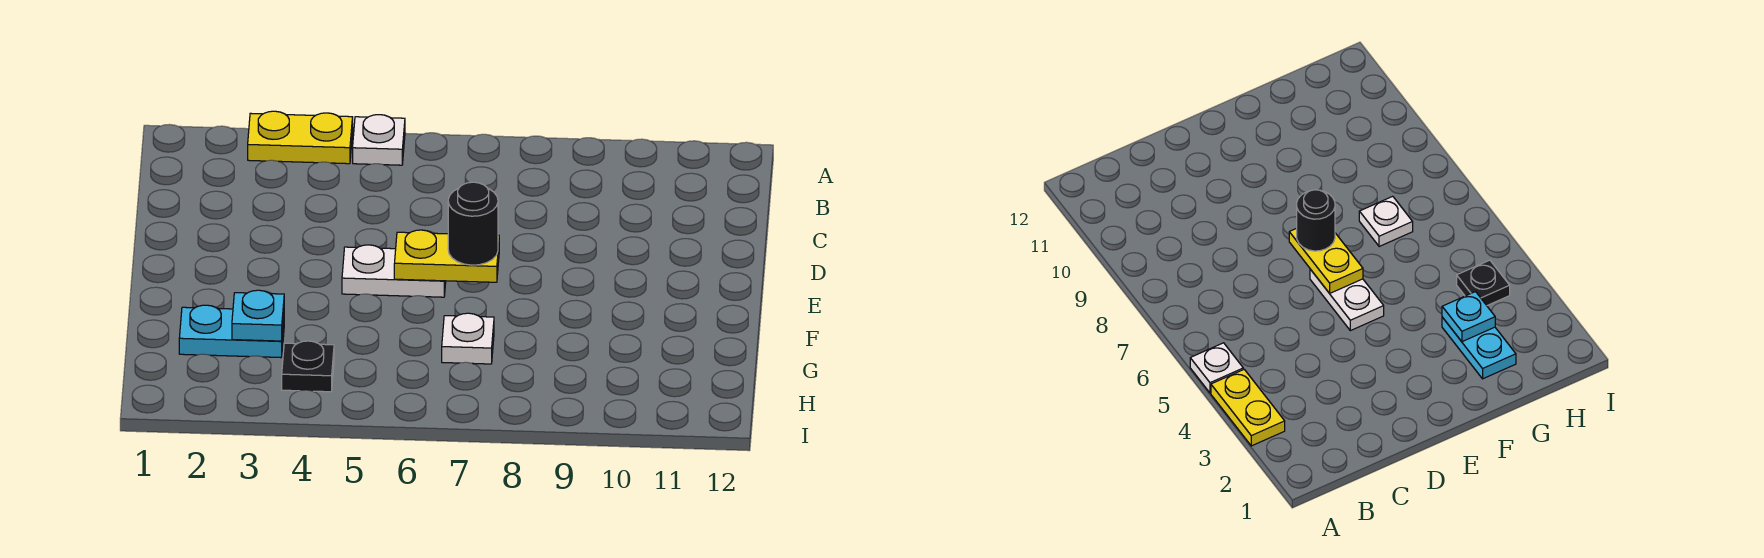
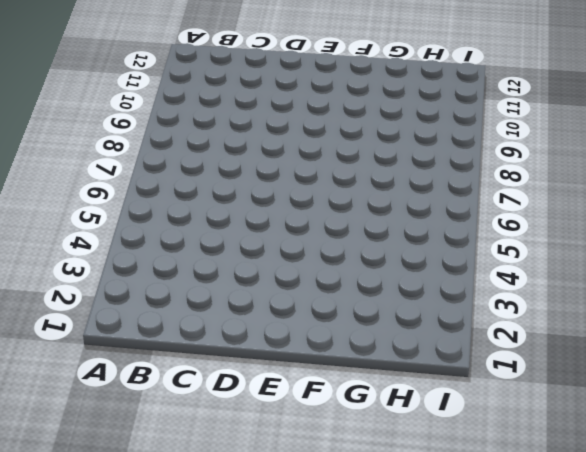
none -> yellow plate A3:A4 level 1
none -> white plate A5 level 1

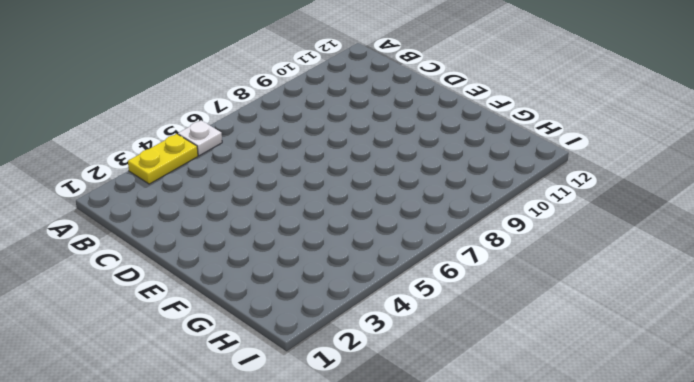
none -> white plate E5:E6 level 1
none -> cyan plate G2:G3 level 1

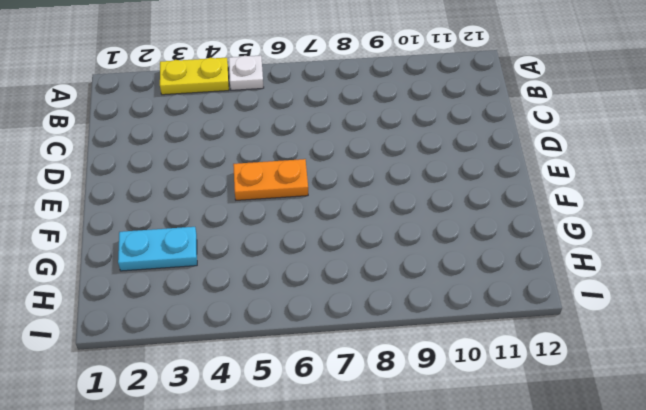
orange plate E5:E6 level 1 -> white plate E5:E6 level 1
none -> white plate G7 level 1
none -> black plate H4 level 1

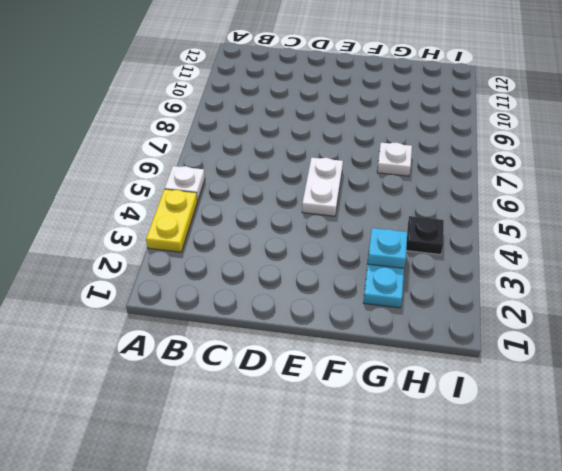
none -> yellow plate E6:E7 level 2
none -> black round brick E7 level 3

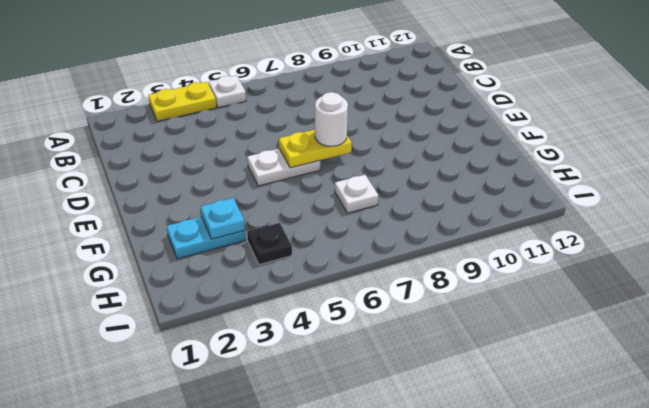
white round brick E7 level 3 -> black round brick E7 level 3

